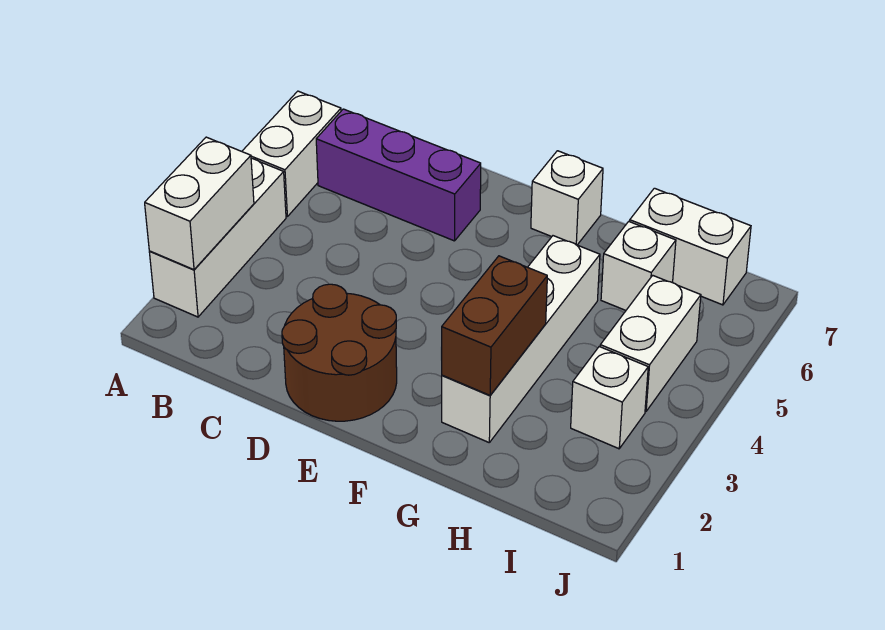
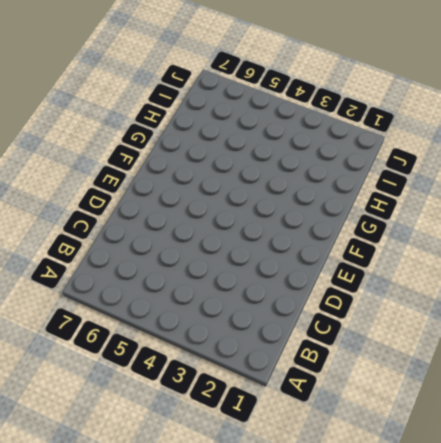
none -> white brick A2:A4 level 1
none -> white brick A5:A6 level 1
none -> purple brick B6:D6 level 1

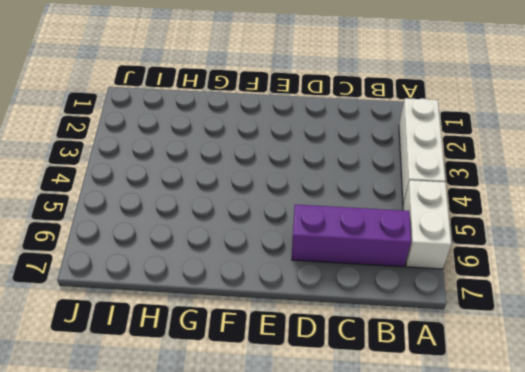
none -> brown round brick D1:E2 level 1
none -> white brick F7 level 1
none -> white brick G2:G5 level 1

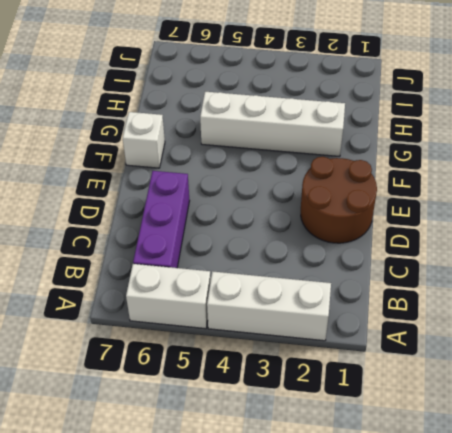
none -> white brick H6 level 1
none -> white brick H7:I7 level 1
none -> white brick I3 level 1

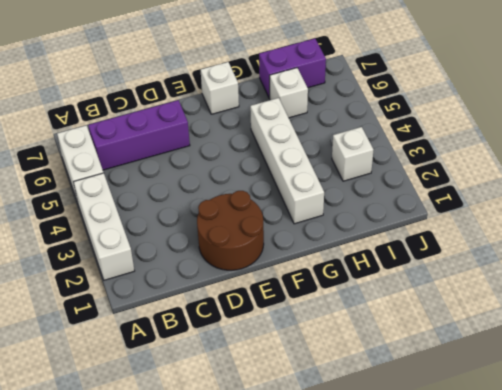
purple brick H7:I7 level 1 -> white brick H7:I7 level 1
none -> white brick I4:I5 level 1
none -> white brick A2:A3 level 2
none -> brown brick G2:G3 level 2

